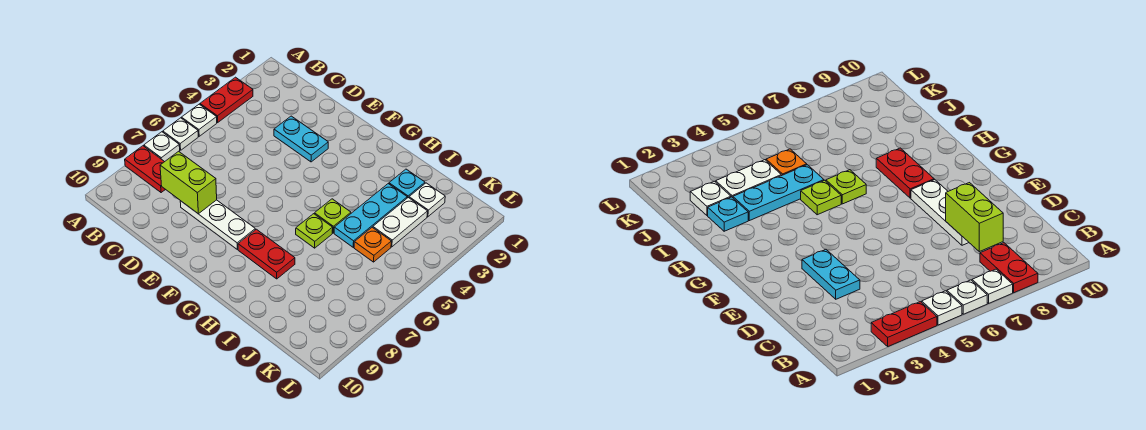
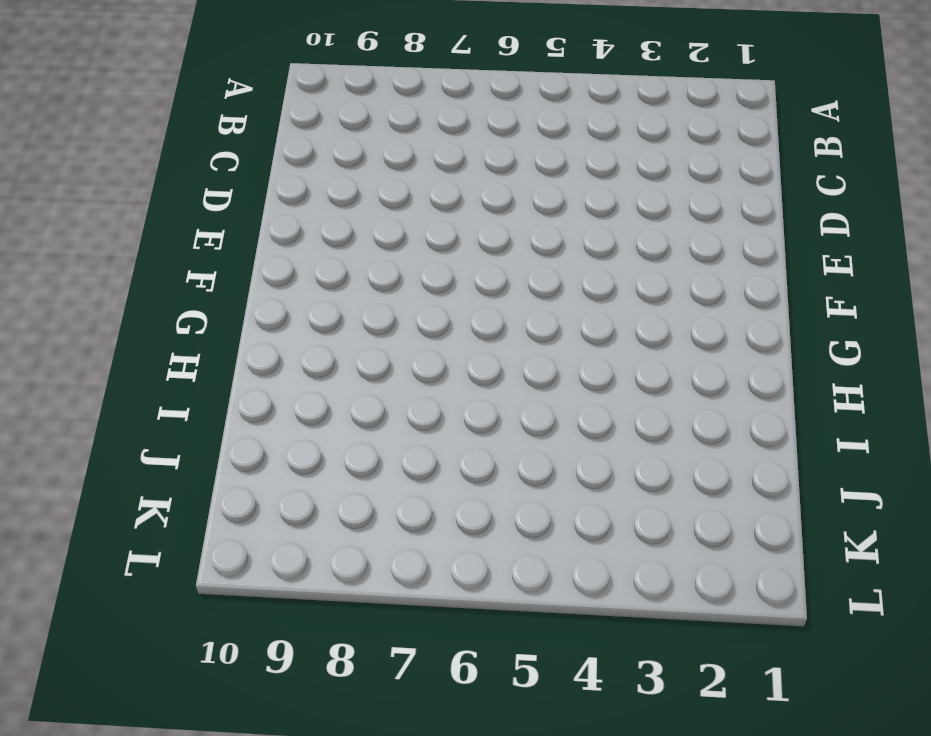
none -> red plate A3:A4 level 1
none -> white plate A5 level 1
none -> white plate A6 level 1

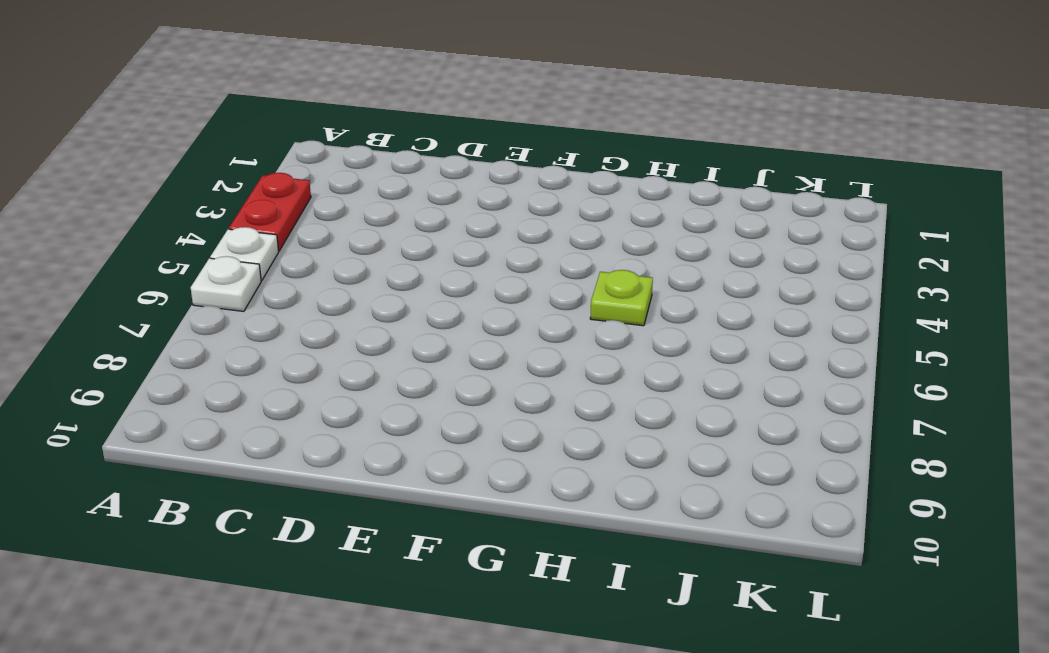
none -> white plate A7 level 1
none -> red plate A8:B8 level 1
none -> cyan plate D3:E3 level 1

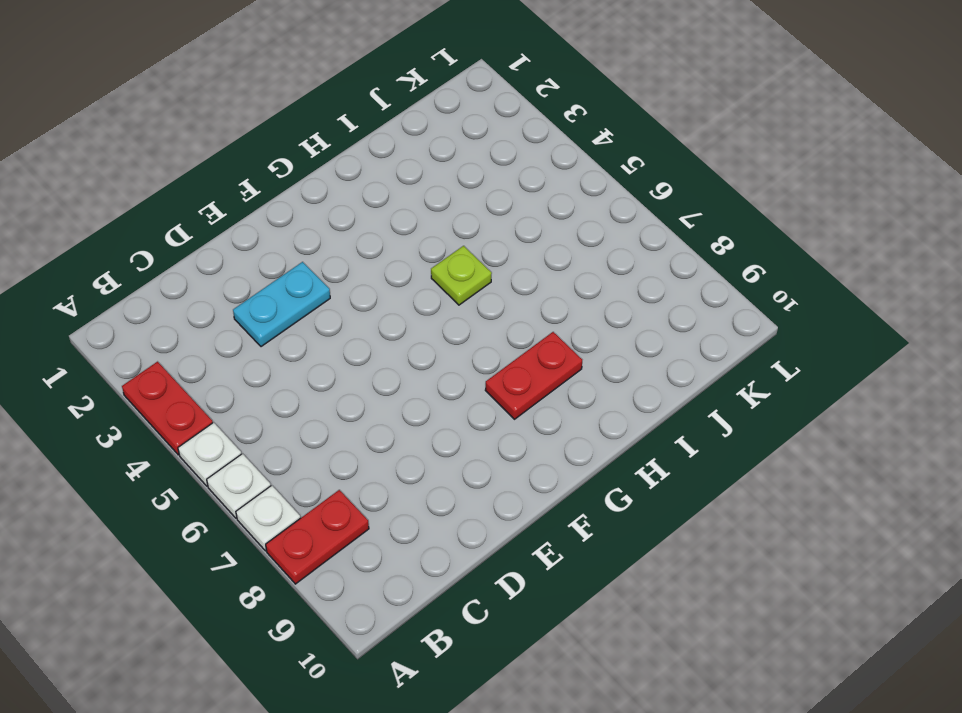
none -> white plate D8:F8 level 1
none -> lime plate H6 level 1
none -> cyan plate I2 level 1

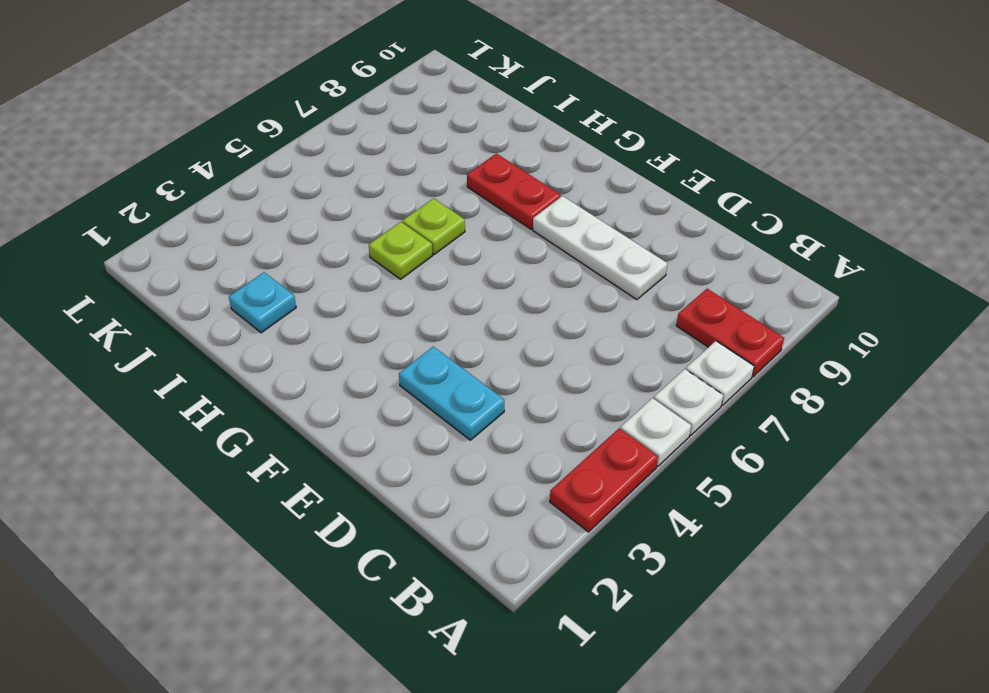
none -> cyan plate I3:I5 level 1
none -> white plate J2 level 1
none -> white plate J3:J4 level 1

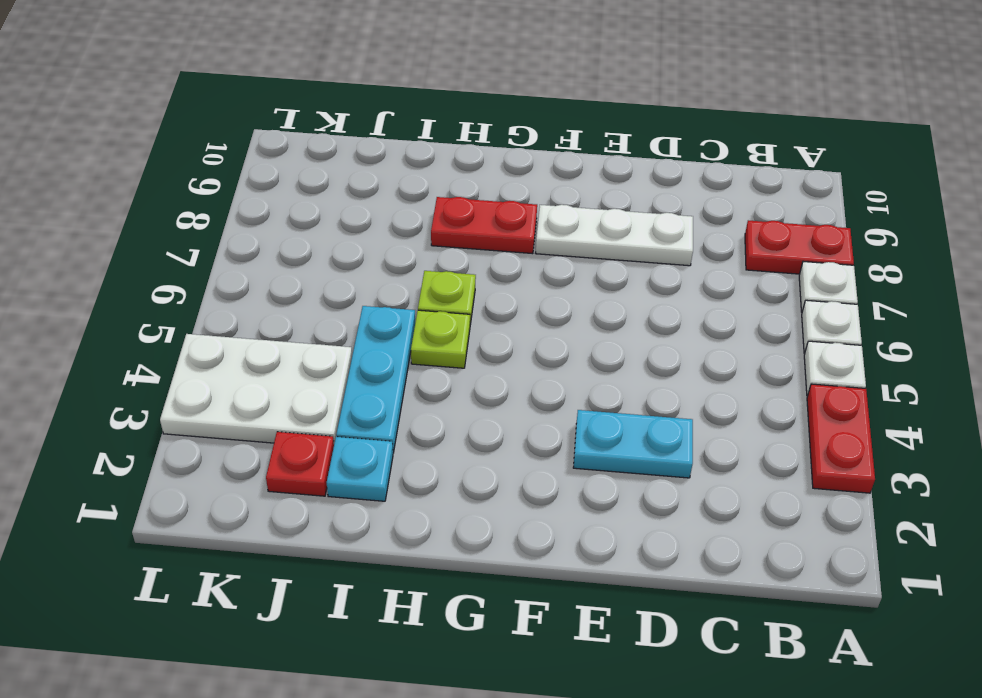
red plate J2 level 1 -> white plate J2 level 1
white plate J3:L4 level 1 -> white plate J3:J4 level 1
none -> orange plate J5 level 1
none -> lime brick C8:D8 level 2

